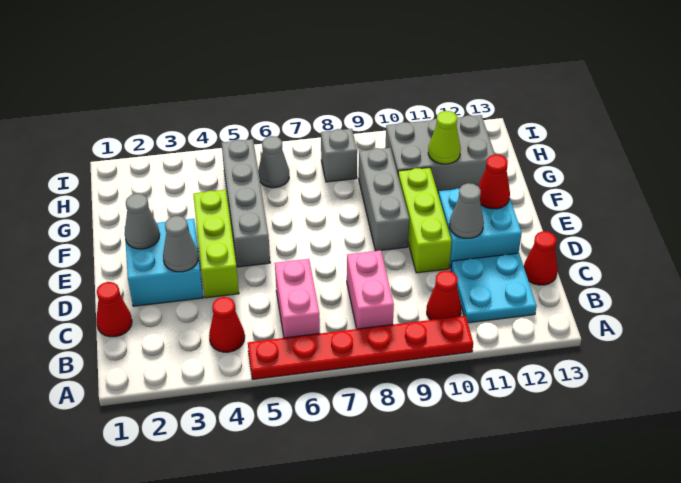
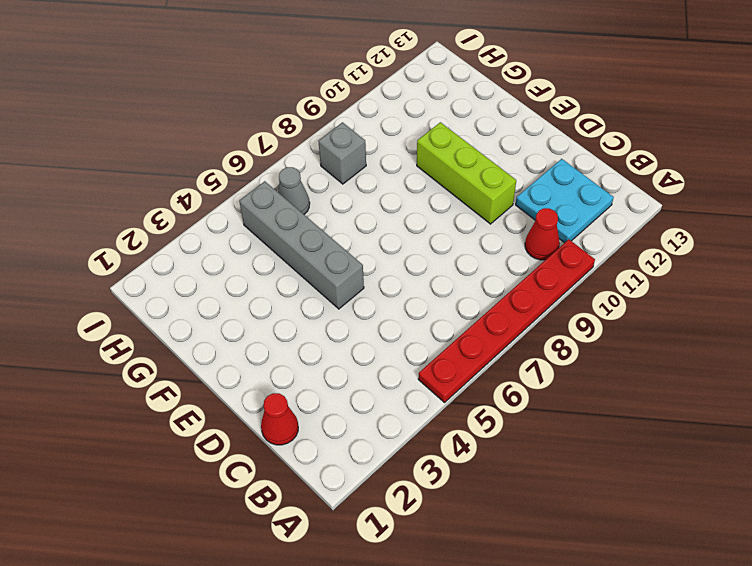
none -> red cone B4 level 1
none -> pink brick B6:C6 level 1
none -> pink brick B8:C8 level 1

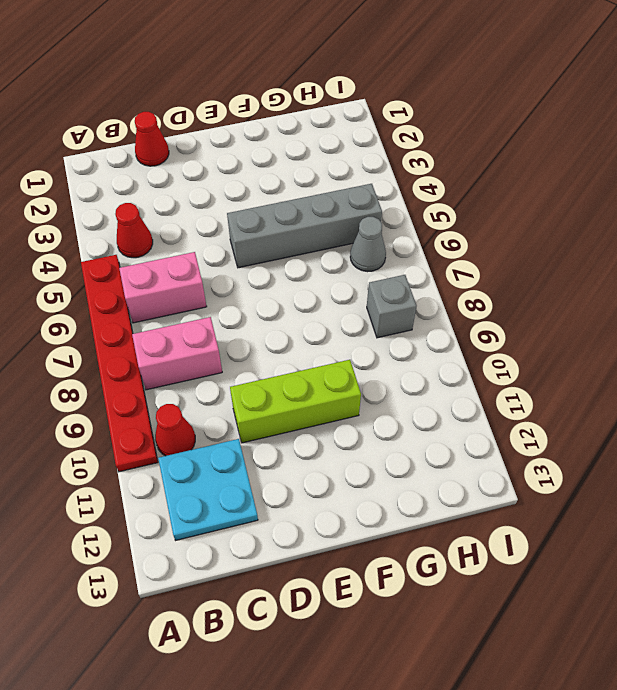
none -> red cone C13 level 1
none -> cyan brick D2:E3 level 1
none -> lime brick D4:F4 level 1

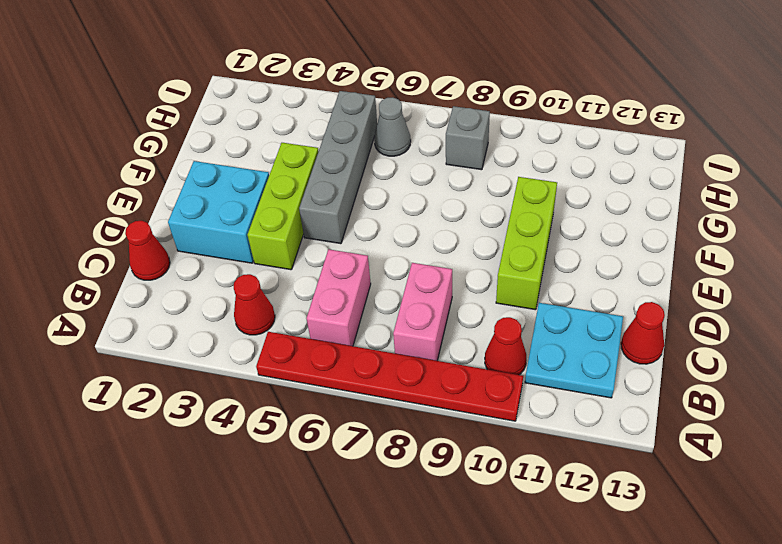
none -> cyan brick D11:E12 level 1
none -> grey brick E9:G9 level 1
none -> grey brick G10:H12 level 1

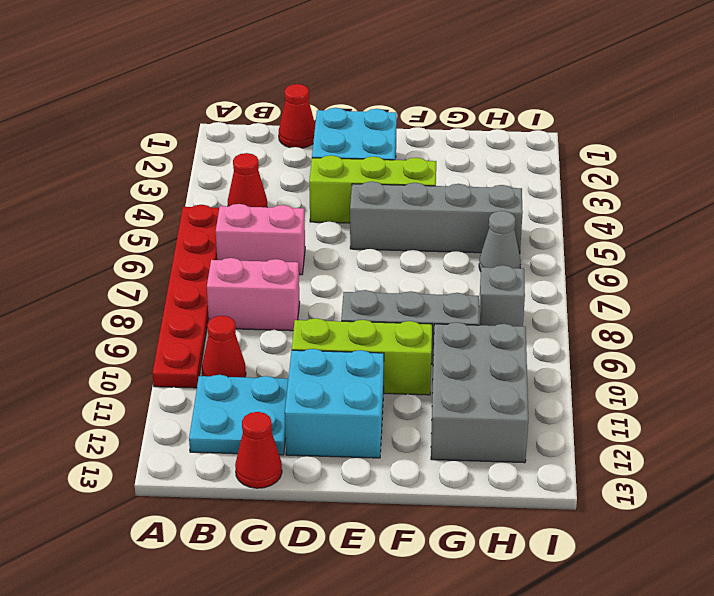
none -> grey cone D3 level 2
none -> grey cone D11 level 2
none -> grey cone E2 level 2

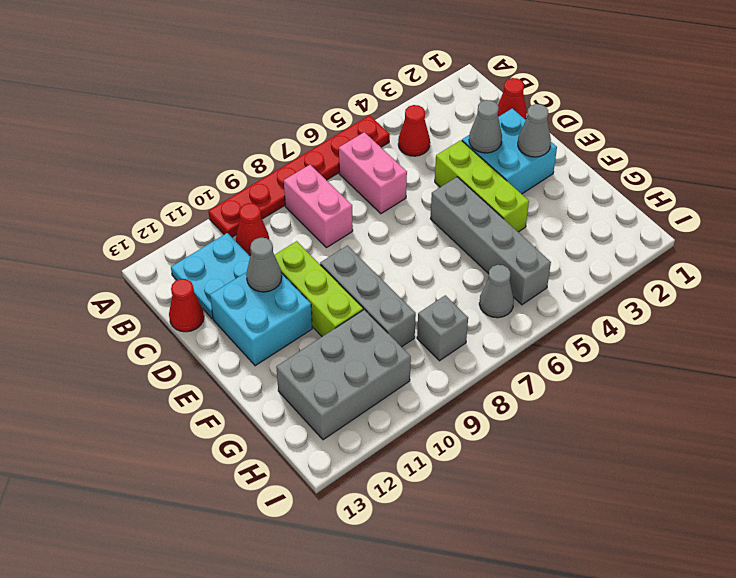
none -> red cone E12 level 2
none -> lime cone G11 level 2

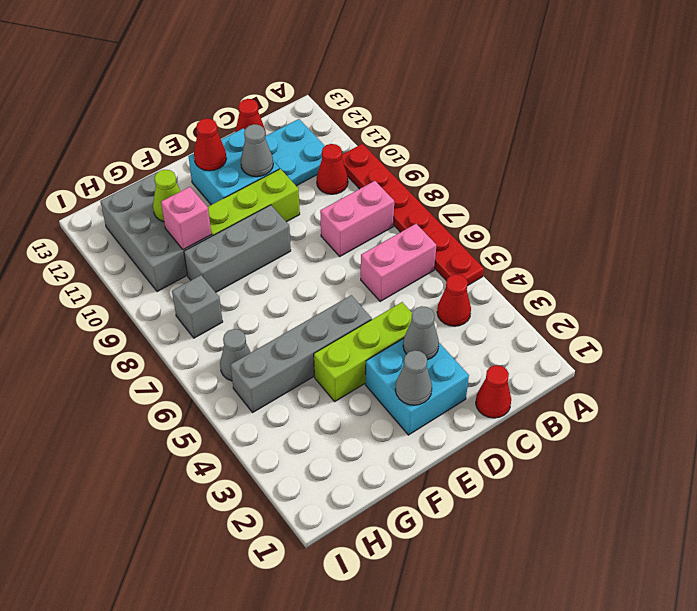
pink brick G10 level 2 -> none

